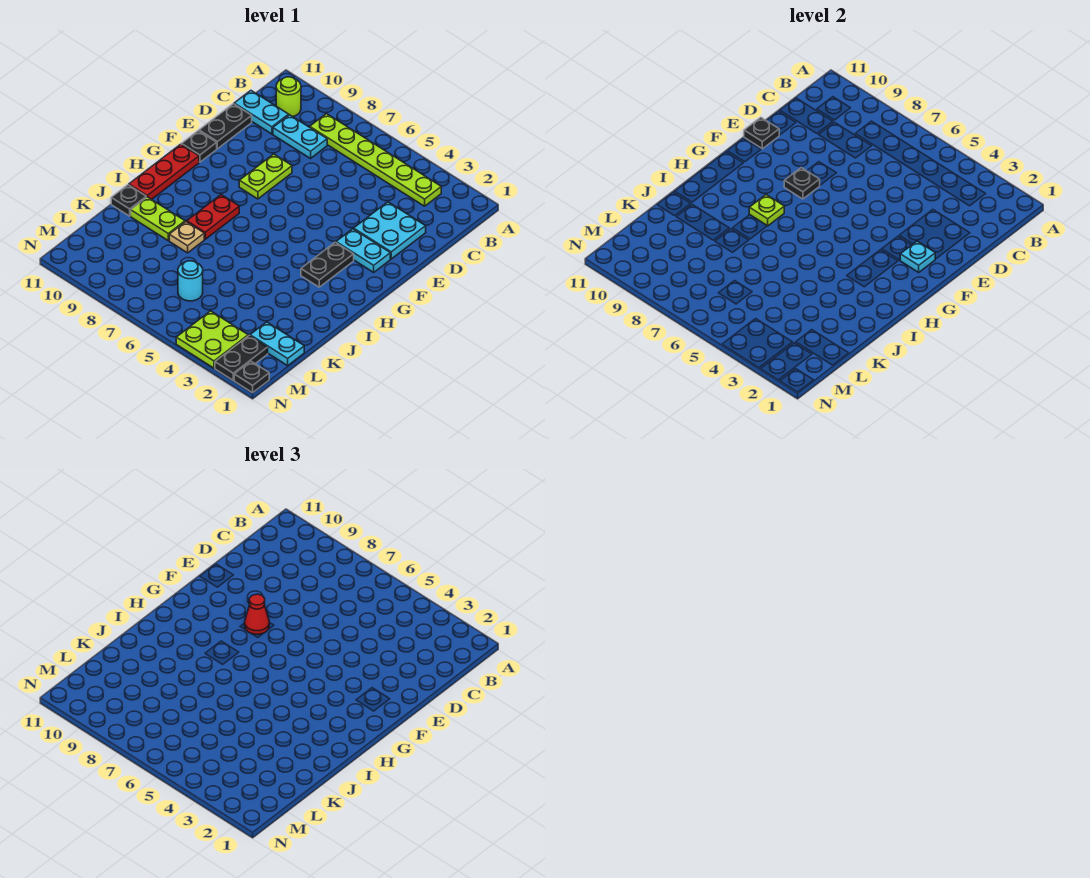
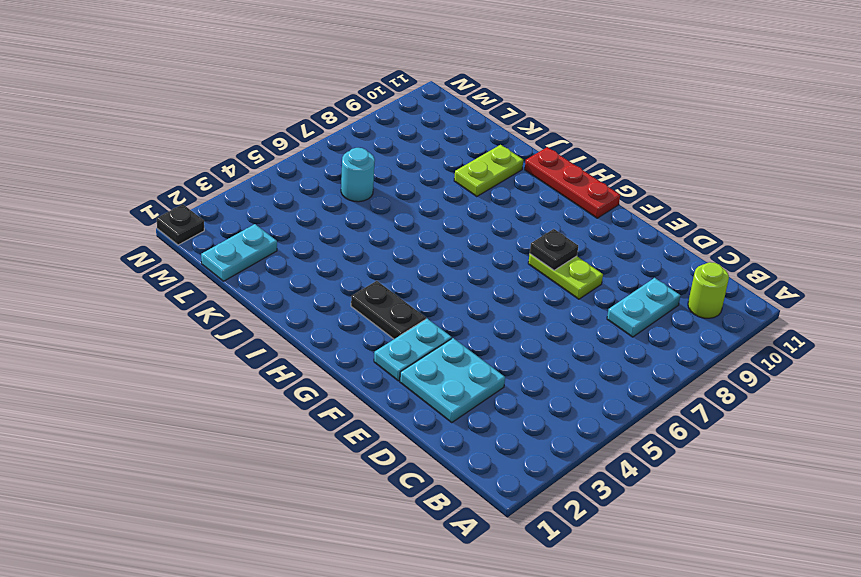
none -> lime plate B3:B8 level 1
none -> cyan plate C10:C11 level 1
none -> black plate D11:E11 level 1

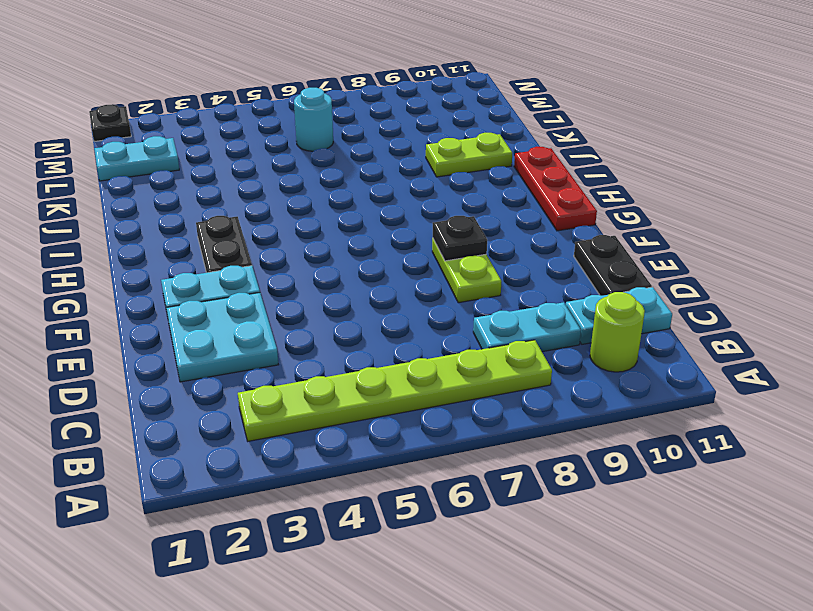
none -> black plate F11 level 1
none -> red plate H8:I8 level 1
none -> tan plate J8 level 1

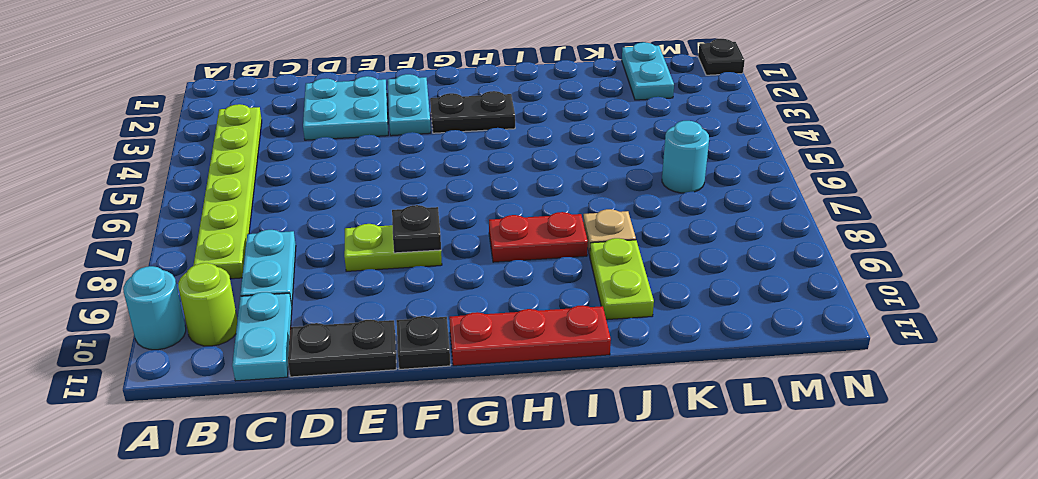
cyan round brick A10 level 1 -> none
none -> black plate J11 level 1
none -> black plate M2:N2 level 1
none -> lime plate M3:N4 level 1

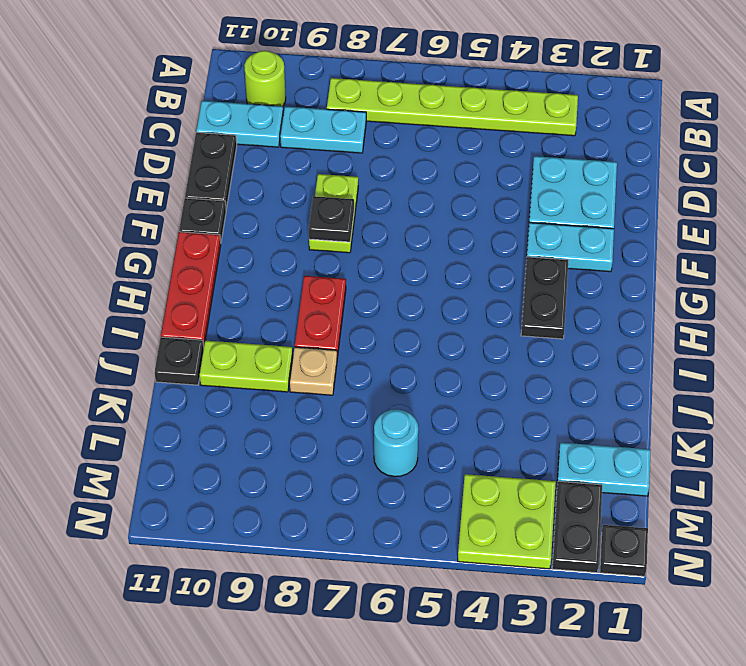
none -> black plate E11 level 2
none -> cyan plate F2 level 2
none -> lime plate H8 level 2

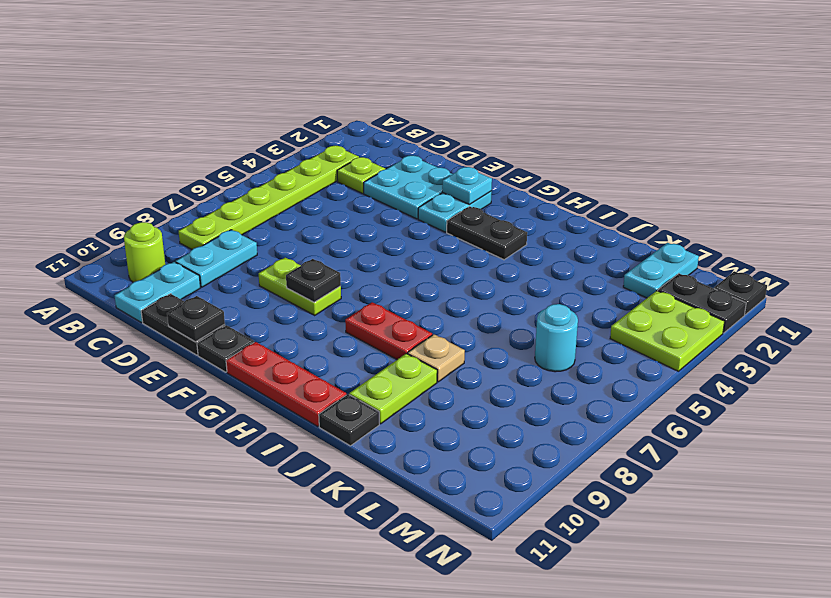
lime plate C3 level 1 -> lime plate H8 level 2
none -> red cone F8 level 3

